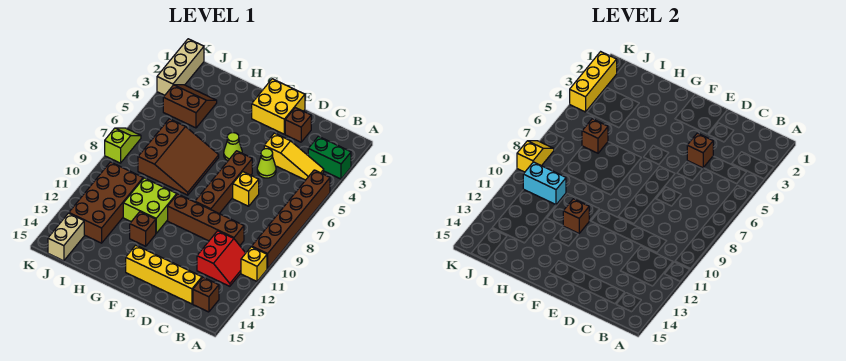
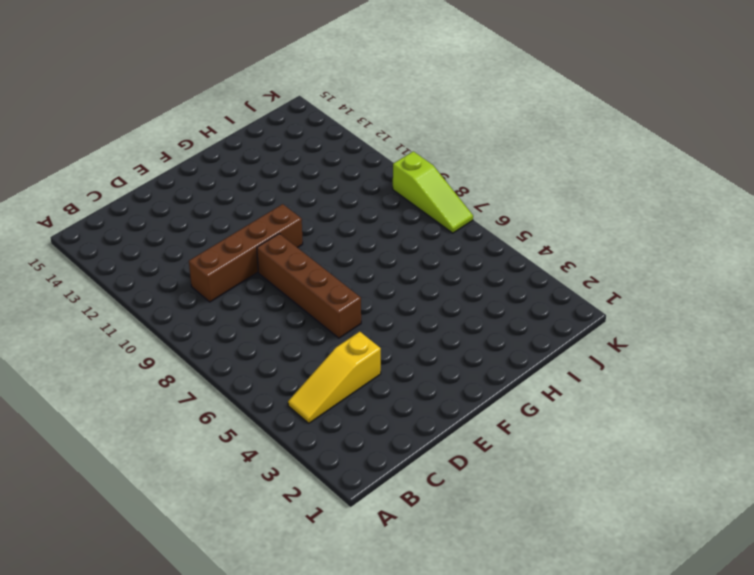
lime slope K7:K9 level 1 top 9 -> lime slope K7:K8 level 1 top 8
none -> green brick A3:B3 level 1
none -> brown brick A5:A10 level 1
none -> yellow brick A11 level 1

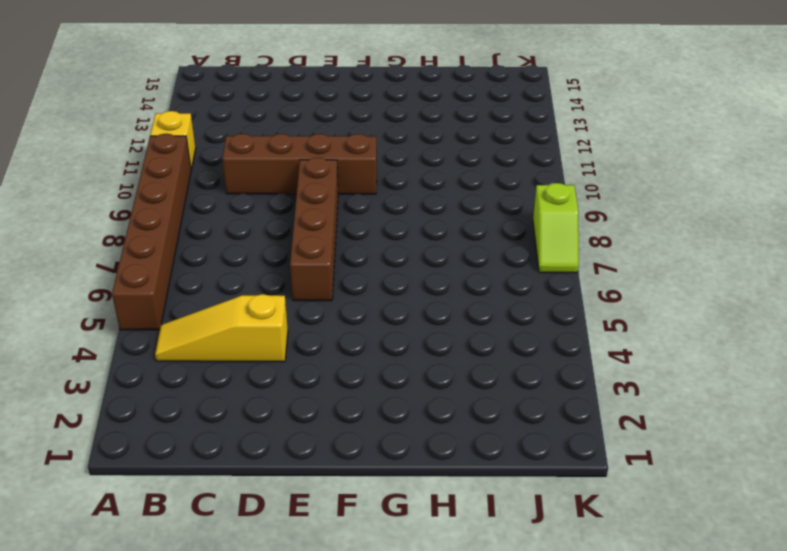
none -> green brick A3:B3 level 1
none -> red slope B11:C12 level 1 top C
none -> brown brick B14 level 1

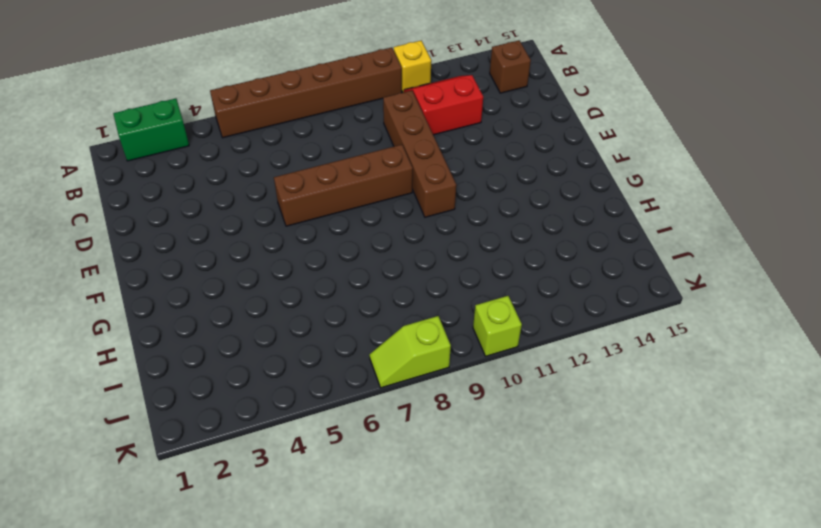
green brick A2:A3 level 1 -> green brick A3:B3 level 1
lime brick K10 level 1 -> none
none -> yellow slope B4:D4 level 1 top D
none -> yellow brick C14:F14 level 1
none -> brown brick D2 level 1

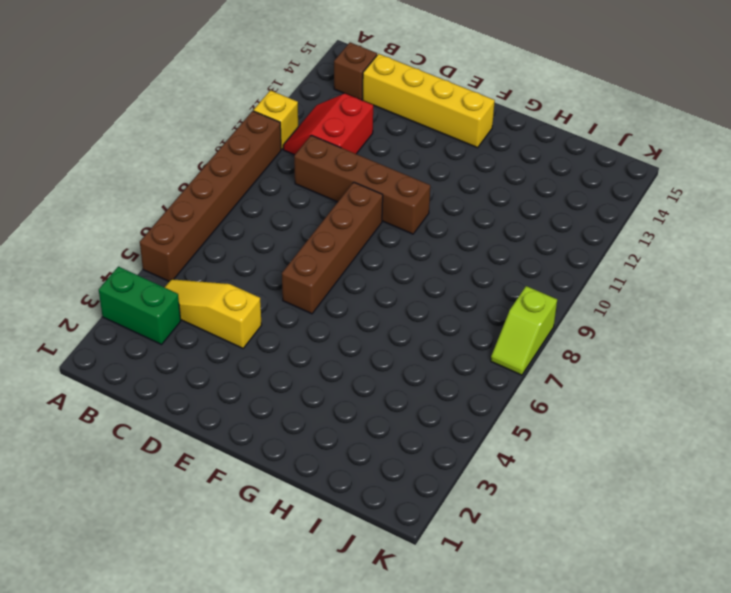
none -> brown brick D2 level 1
none -> lime cone D5 level 1
none -> yellow brick D7 level 1

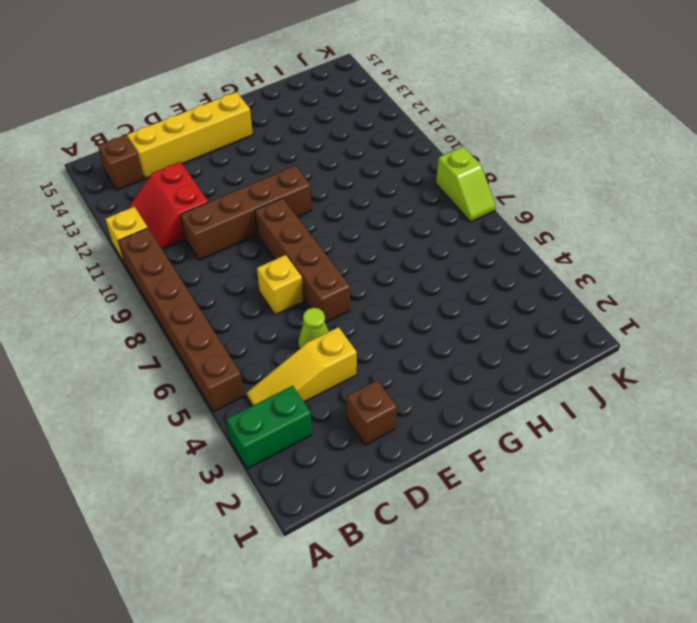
none -> yellow brick E1:F2 level 1
none -> lime cone F5 level 1
none -> brown slope G6:I8 level 1 top I

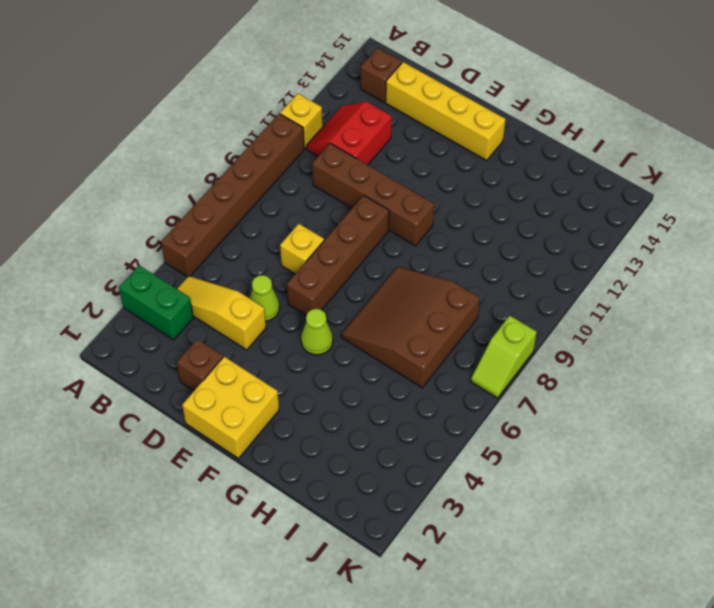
none -> lime brick G10:H11 level 1
none -> brown brick G12 level 1
none -> brown slope I3:J4 level 1 top 4

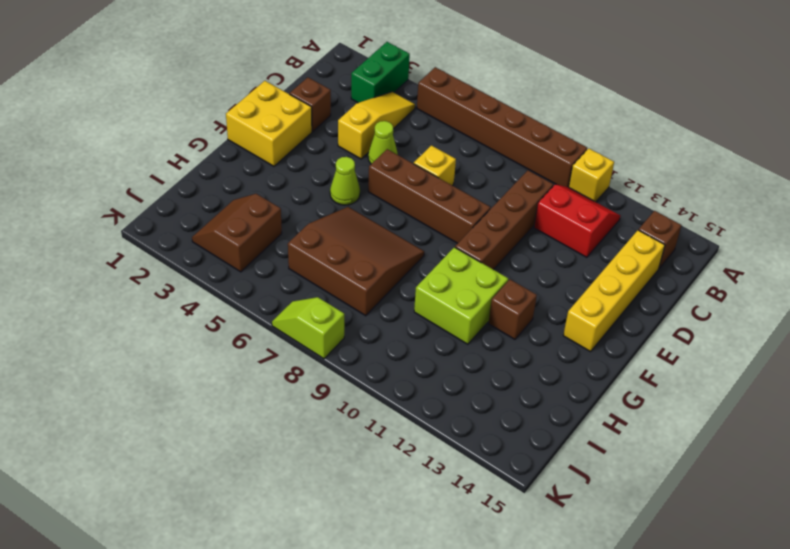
none -> brown brick I10:J13 level 1
none -> tan brick J14:J15 level 1
none -> tan brick K1:K3 level 1

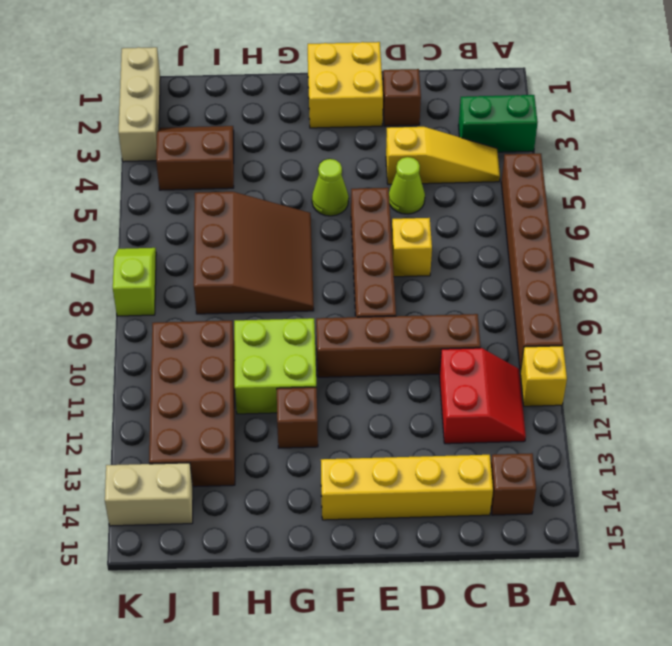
tan brick J14:K14 level 1 -> tan brick J14:J15 level 1
none -> brown brick D4 level 2
none -> brown brick G11 level 2
none -> brown brick I6 level 2

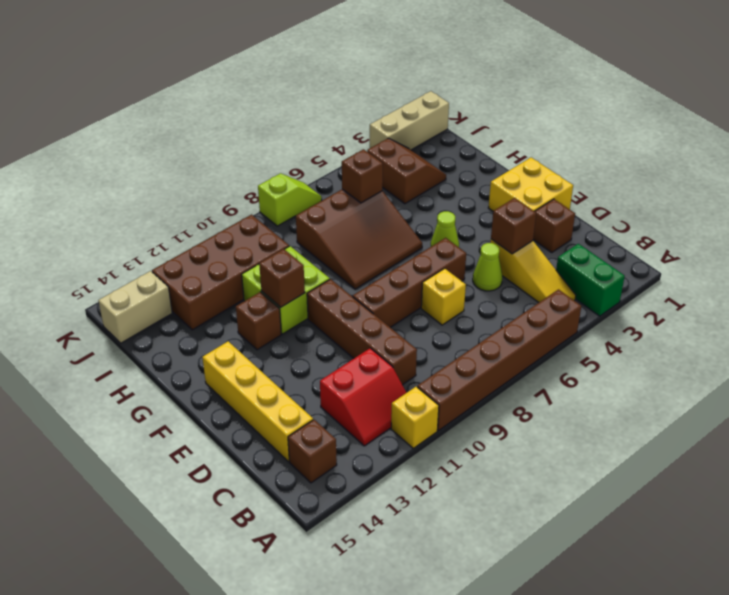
none -> cyan brick I10:J10 level 2
none -> yellow brick K2:K4 level 2
none -> yellow slope K8:K9 level 2 top 9

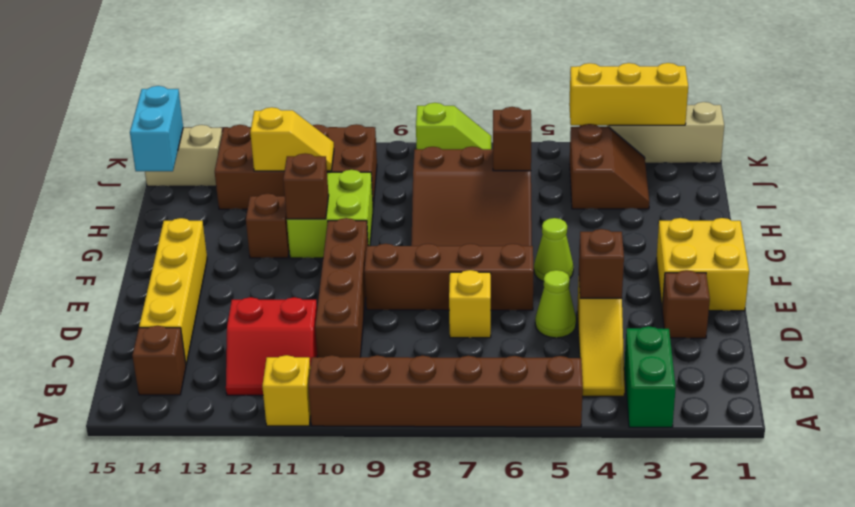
yellow slope I11:I12 level 2 top 12 -> yellow slope K8:K9 level 2 top 9
cyan brick I15:J15 level 2 -> cyan brick I10:J10 level 2

